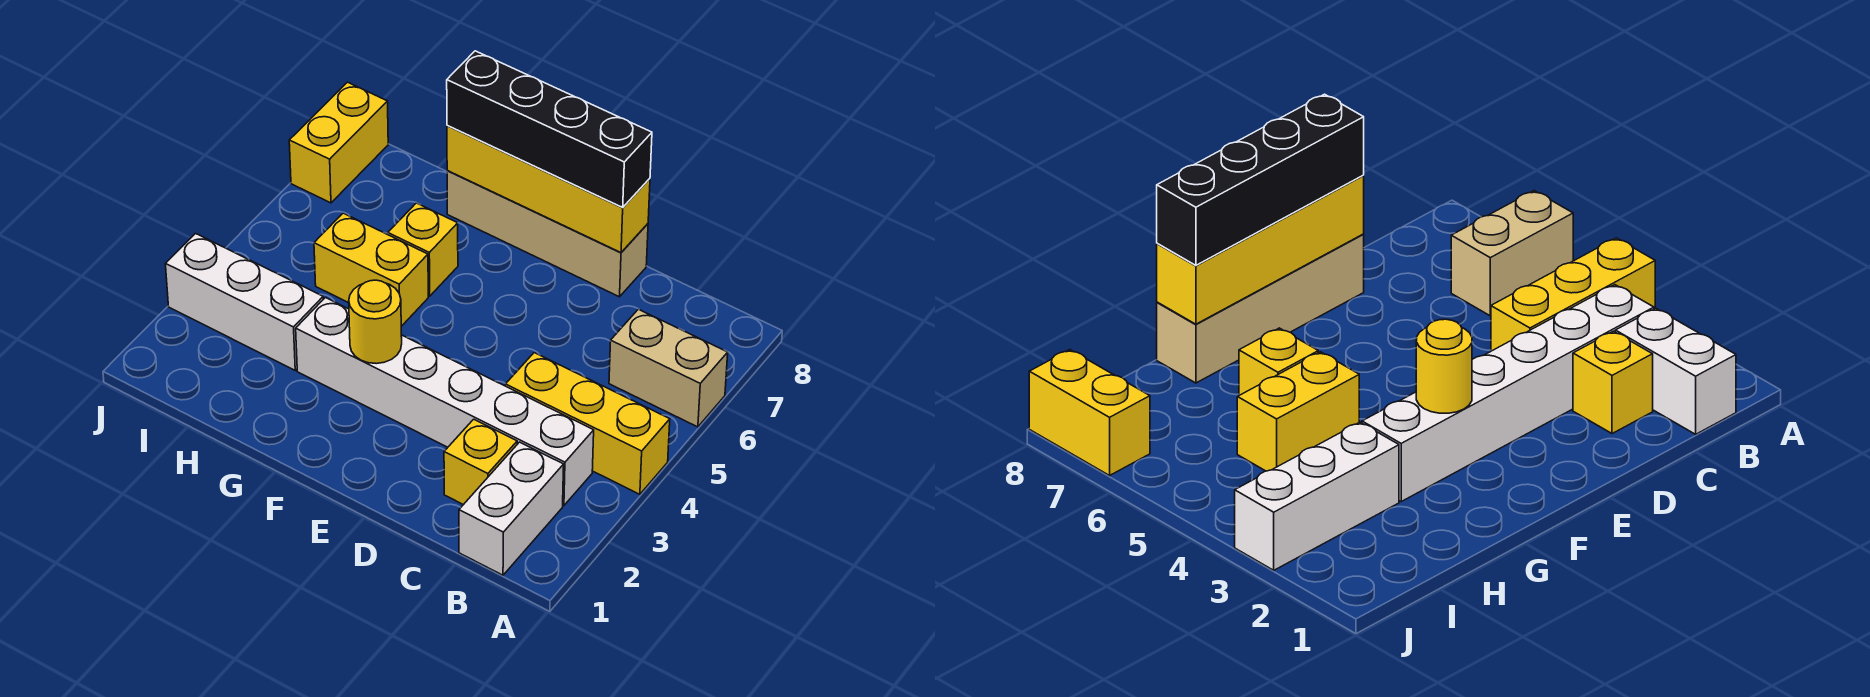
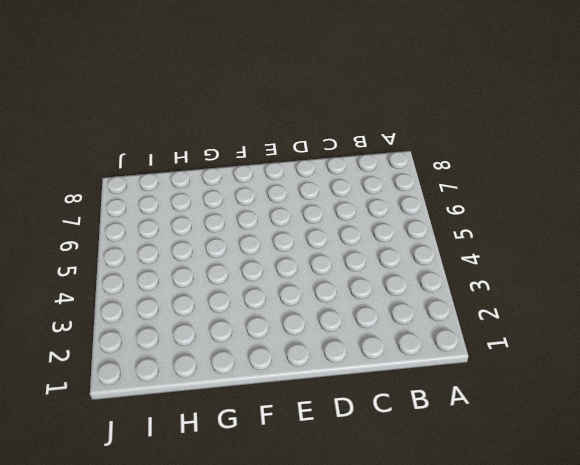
none -> yellow brick A4:C4 level 1
none -> tan brick A6:B6 level 1
none -> white brick B1:B2 level 1

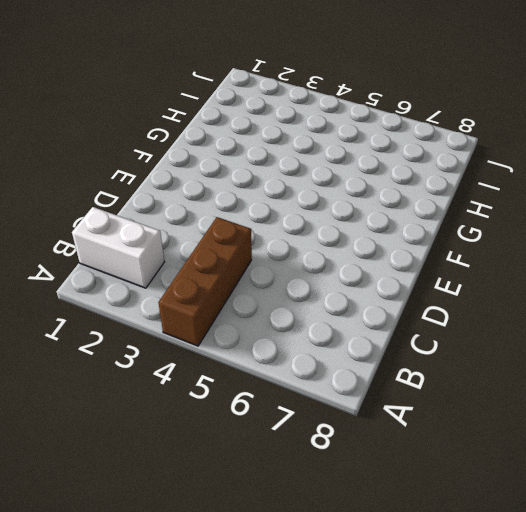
brown brick A4:C4 level 1 -> yellow brick A4:C4 level 1
none -> tan brick A6:B6 level 1
none -> white brick B3:G3 level 1
none -> yellow brick C2 level 1

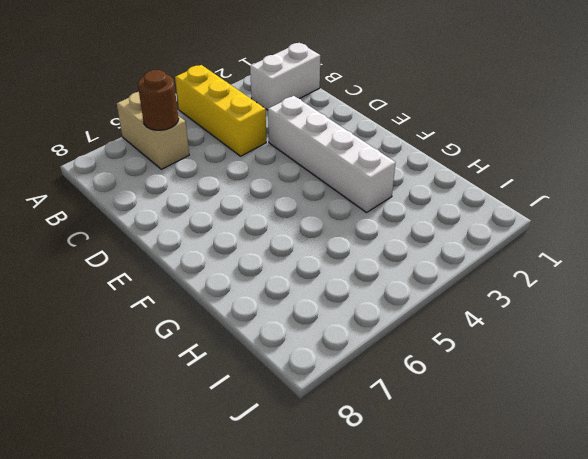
brown round brick B6 level 2 -> none
white brick D3:G3 level 1 -> white brick B3:G3 level 1
none -> yellow brick C2 level 1
none -> tan brick D8:G8 level 1
none -> yellow brick G5:H5 level 1

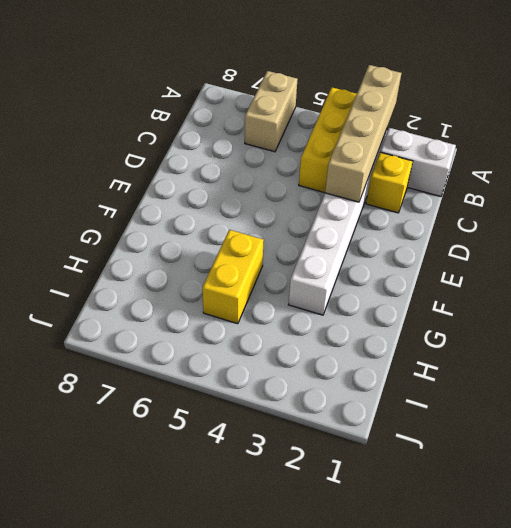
tan brick A3:D3 level 2 -> tan brick D8:G8 level 1
none -> yellow brick G6 level 1
none -> white brick H3:J3 level 1
none -> yellow brick J7:J8 level 1

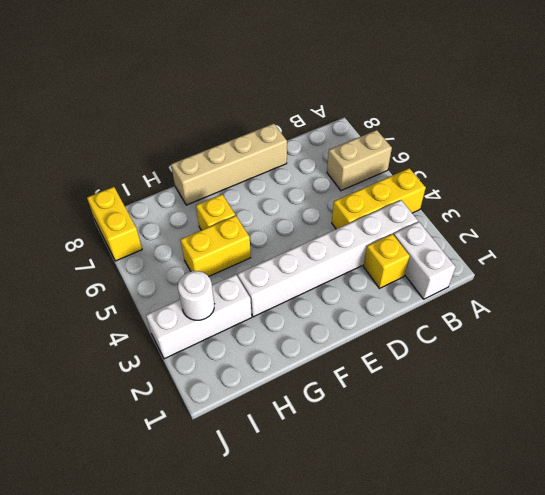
white round brick I3 level 2 -> none
none -> yellow brick D8:G8 level 2
none -> yellow round brick F3 level 2
none -> black brick D8:G8 level 3

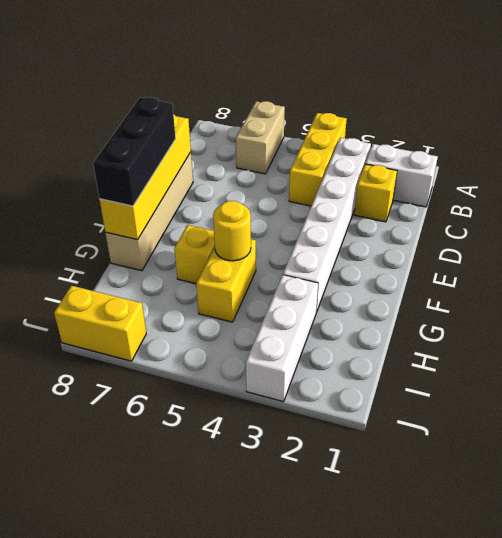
black brick E8:G8 level 3 -> black brick D8:G8 level 3
yellow round brick G5 level 2 -> yellow round brick F3 level 2

